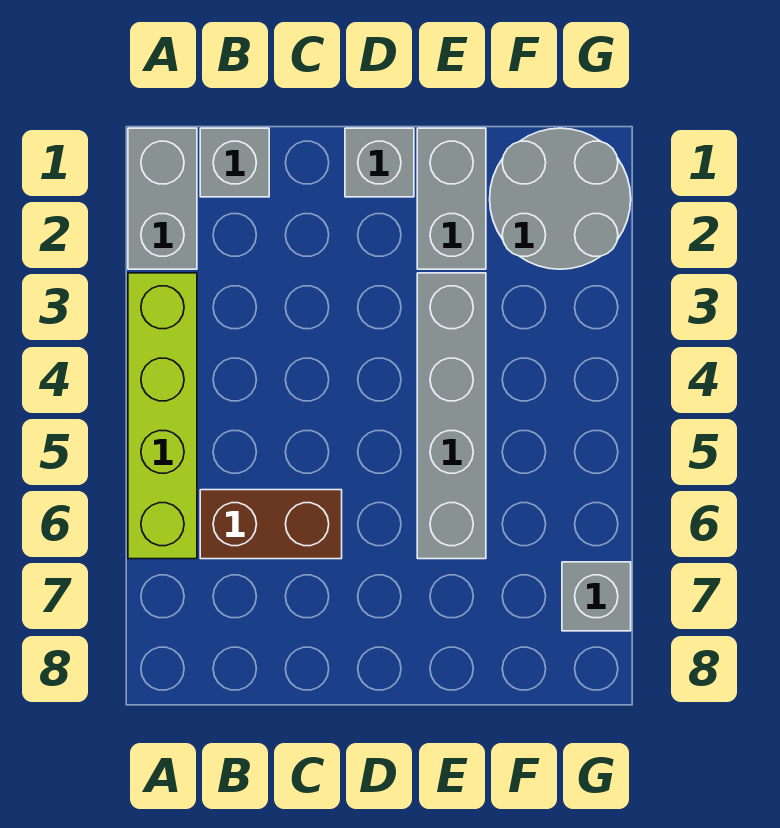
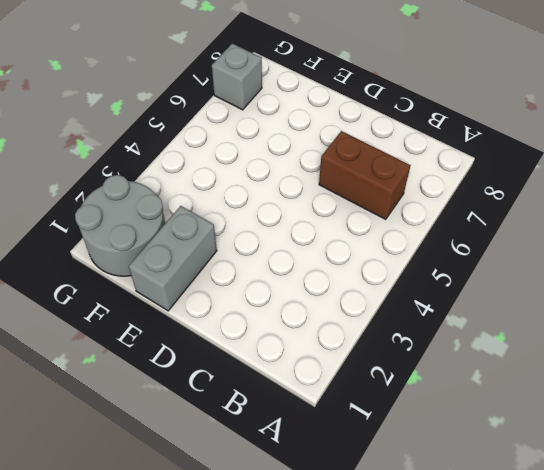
none -> grey brick A1:A2 level 1
none -> lime brick A3:A6 level 1

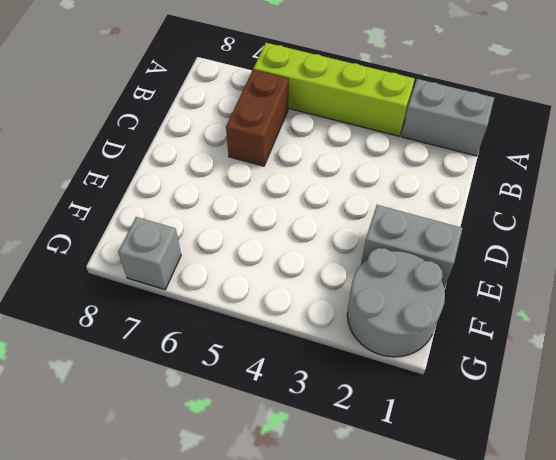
none -> grey brick B1 level 1
none -> grey brick D1 level 1

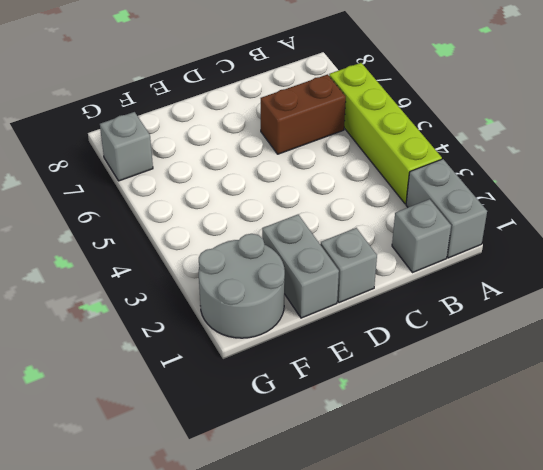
none -> grey brick E3:E6 level 1

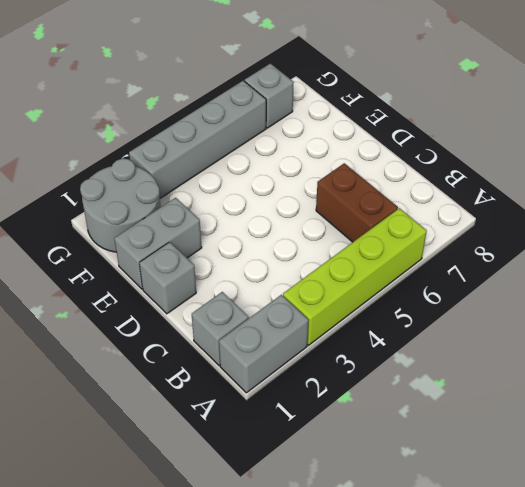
grey brick G3:G6 level 1 -> grey brick E3:E6 level 1

